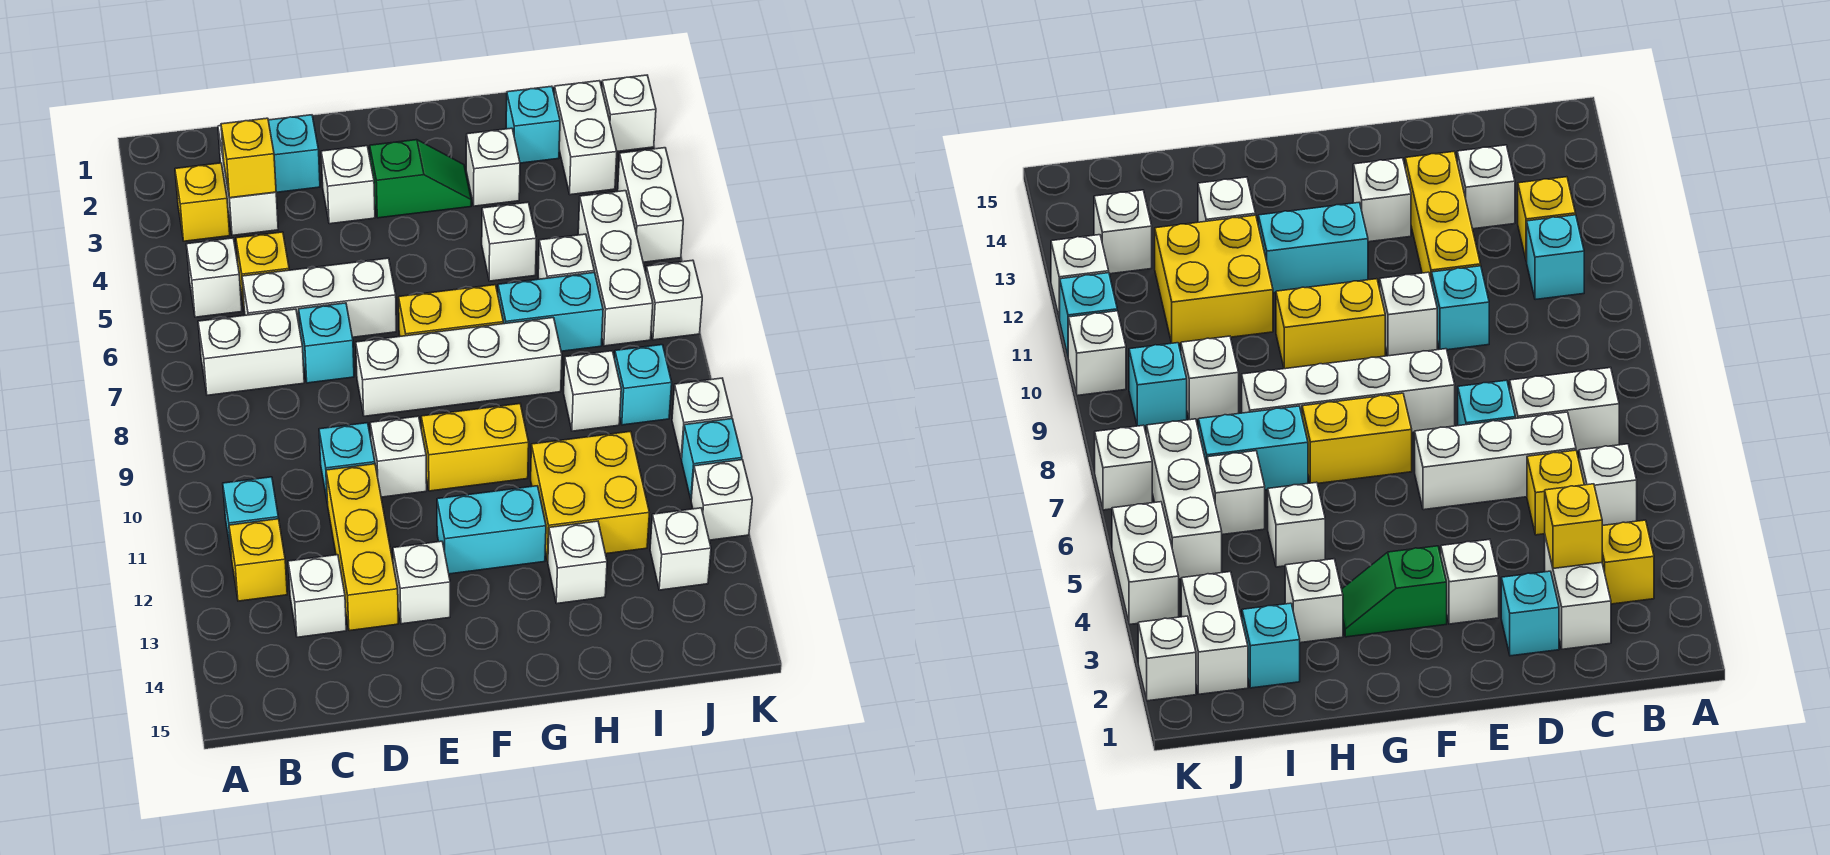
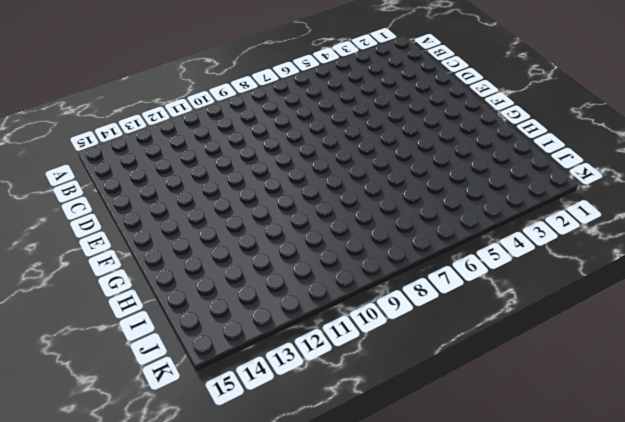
none -> yellow brick B3 level 1
none -> white brick B5 level 1
none -> white brick B7:C7 level 1
none -> cyan brick B11 level 1

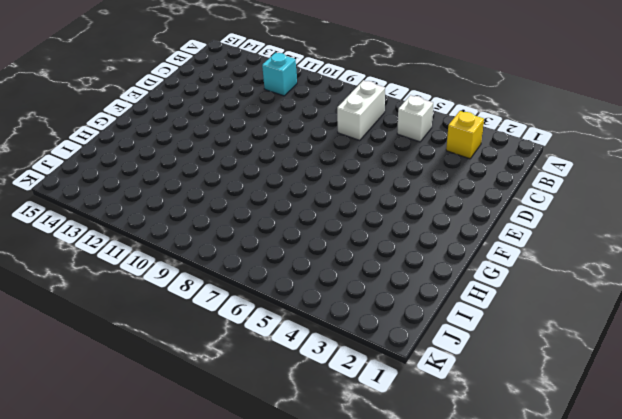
none -> yellow brick B12 level 1
none -> white brick C2:C3 level 1
none -> yellow brick C5 level 1
none -> white brick C6:E6 level 1

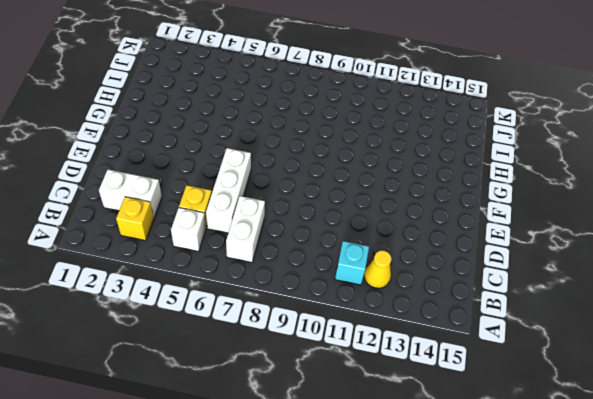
yellow cone B12 level 1 -> yellow brick B12 level 1
none -> white brick C13 level 1
none -> cyan brick D2 level 1
none -> cyan brick D7 level 1
none -> cyan brick D10 level 1

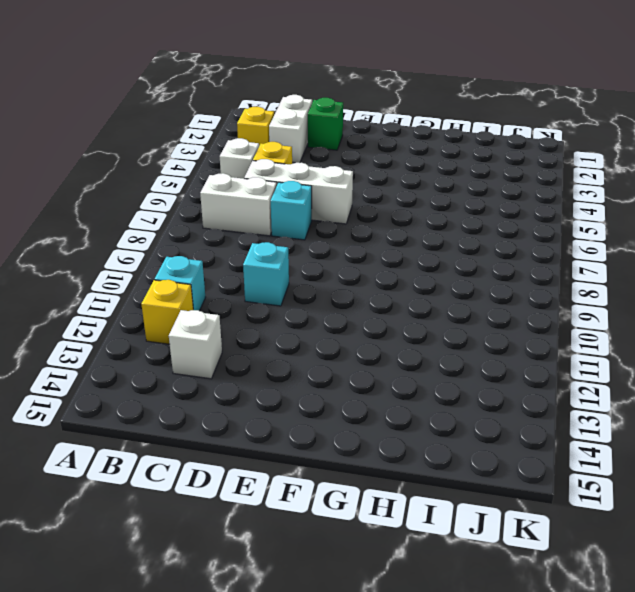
green brick D2 level 1 -> cyan brick D2 level 1
none -> yellow brick D11:D13 level 1
none -> white brick E3 level 1
none -> white brick E8:H8 level 1
none -> white brick E10 level 1

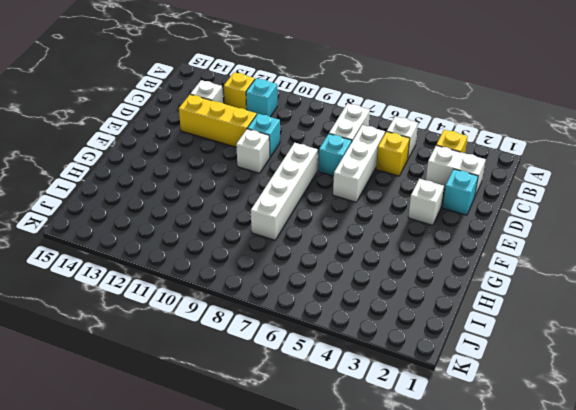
none -> white brick E13 level 1
none -> green slope F3:G3 level 1 top F
none -> yellow brick F7:G7 level 1
none -> yellow brick F10:G10 level 1

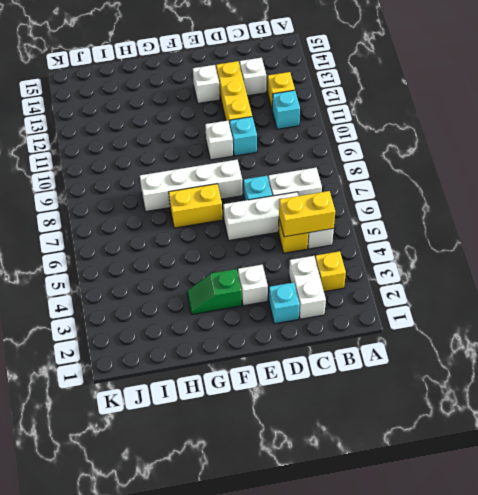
yellow brick B5:C5 level 2 -> yellow brick F10:G10 level 1
none -> cyan brick F12:G12 level 1
none -> white brick H3 level 1
none -> white brick H5 level 1
none -> cyan brick H7:I7 level 1

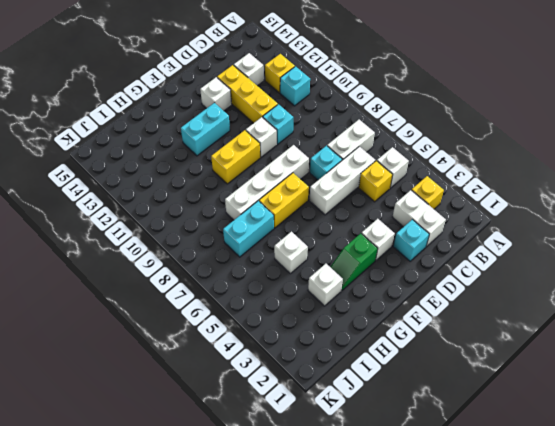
none -> yellow brick H11:I12 level 1
none -> white brick H13 level 1
none -> cyan brick I2 level 1
none -> white brick I6 level 1

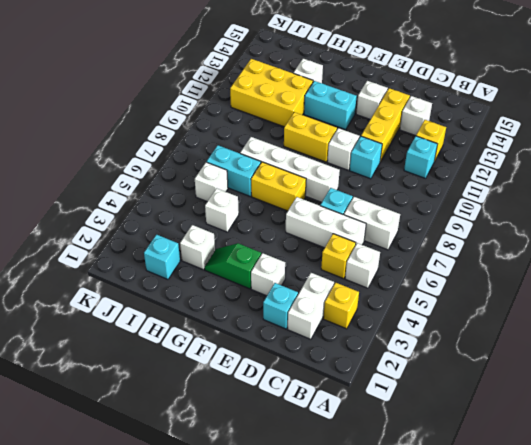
yellow brick H11:J12 level 1 -> yellow brick H11:I12 level 1
none -> white brick I9 level 1
none -> white brick J2:J3 level 1
none -> white brick J5:J7 level 1
none -> cyan brick J9 level 1

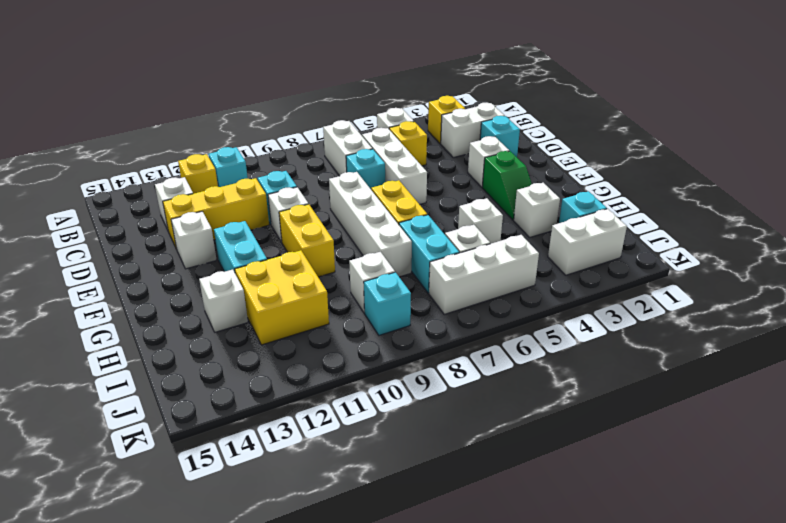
none -> white brick J13 level 1
none -> white brick K2 level 1
none -> white brick K4:K5 level 1
none -> white brick K7 level 1

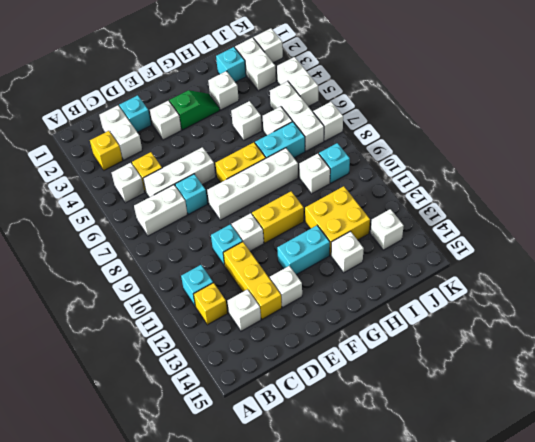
none -> white brick K10 level 1
none -> cyan brick K11 level 1
none -> white brick K12 level 1
none -> yellow brick C3 level 2

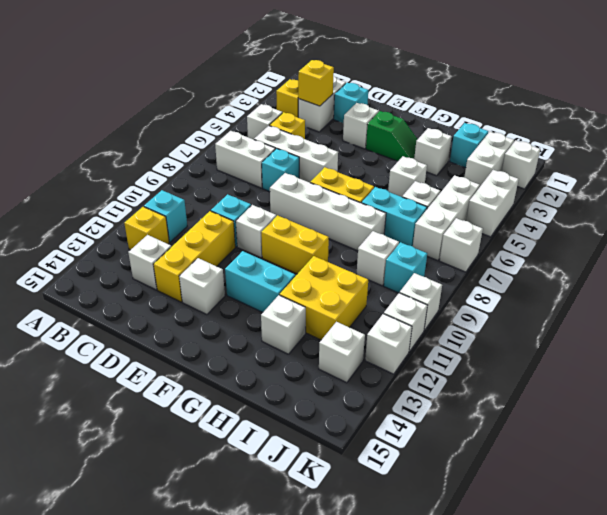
white brick K11 level 1 -> cyan brick K11 level 1

